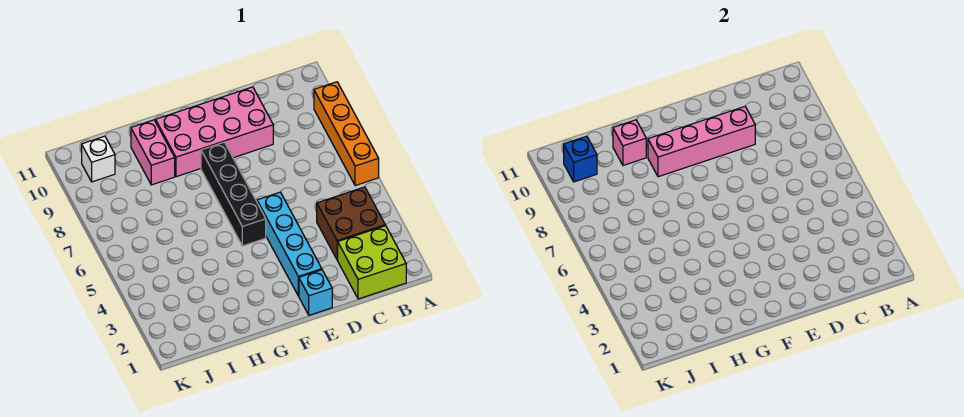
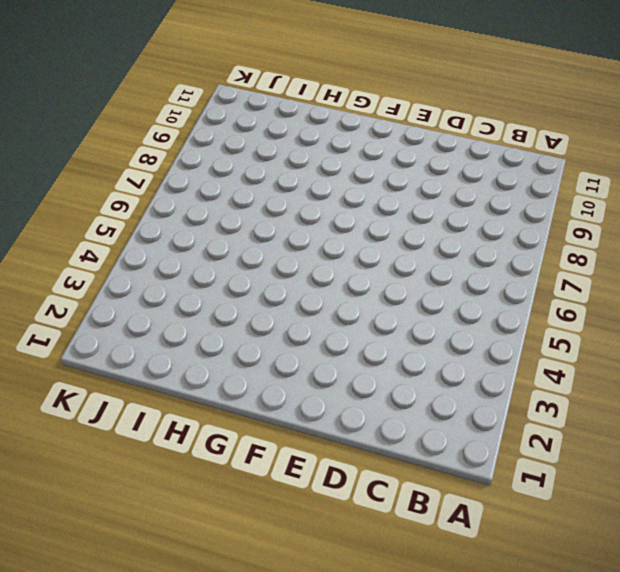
none -> orange brick A6:A9 level 1
none -> lime brick B1:C2 level 1
none -> brown brick B3:C4 level 1

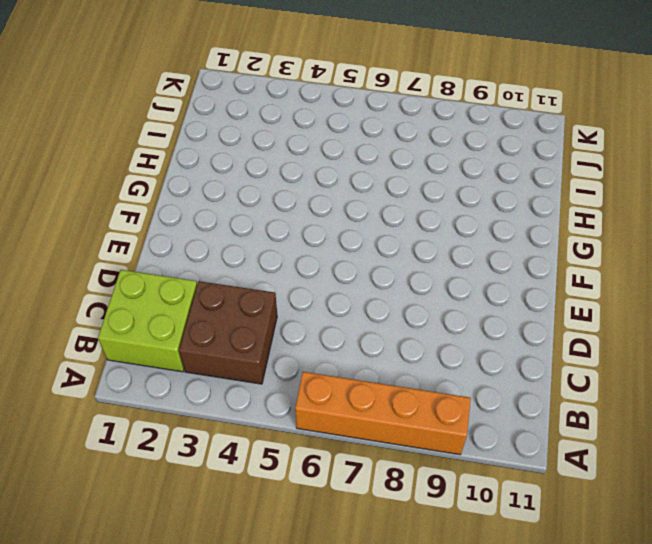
none -> pink brick D9:G10 level 1
none -> cyan brick E1 level 1
none -> cyan brick E2:E5 level 1

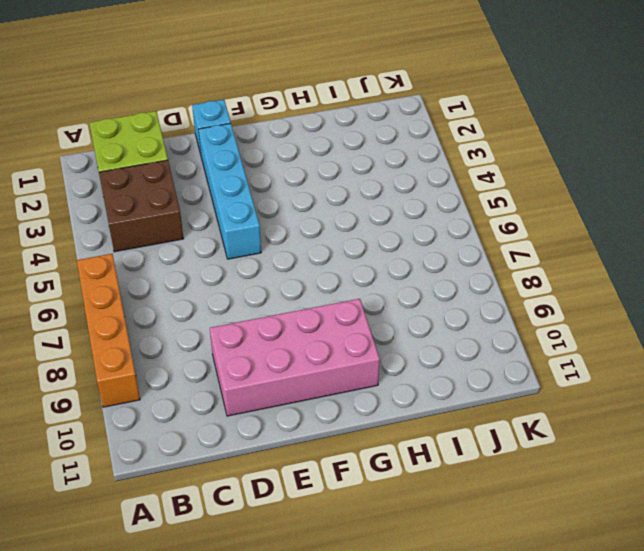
none -> black brick F5:F8 level 1
none -> pink brick H9:H10 level 1
none -> white brick J10 level 1

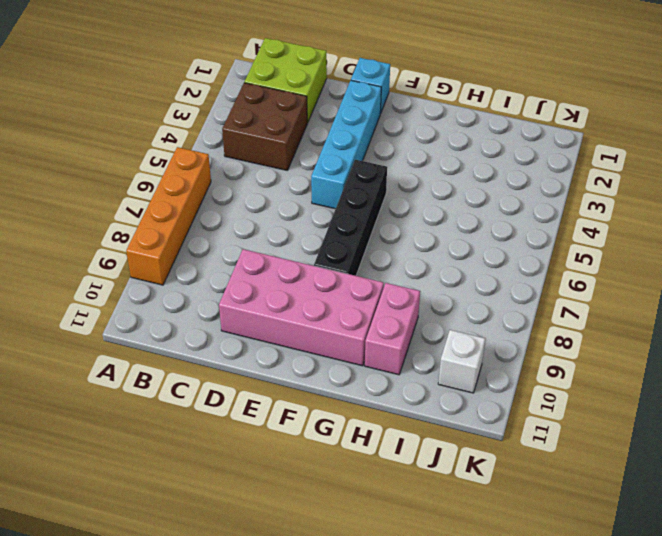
none -> pink brick D9:G9 level 2
none -> pink brick H10 level 2
none -> blue brick J10 level 2

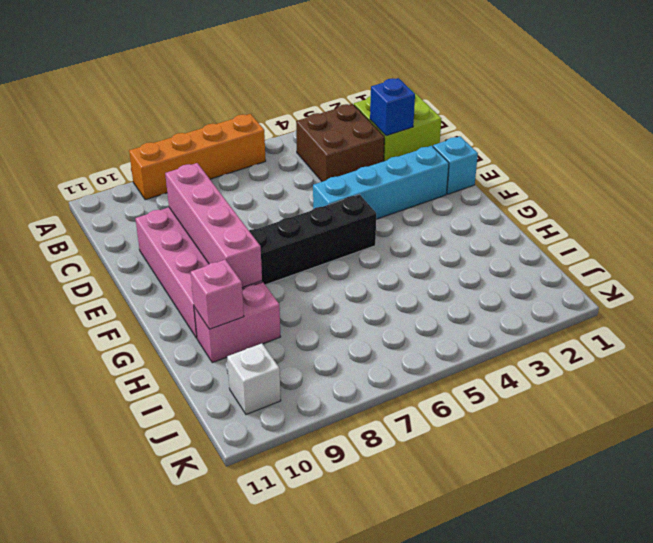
blue brick C2 level 2 -> blue brick J10 level 2

